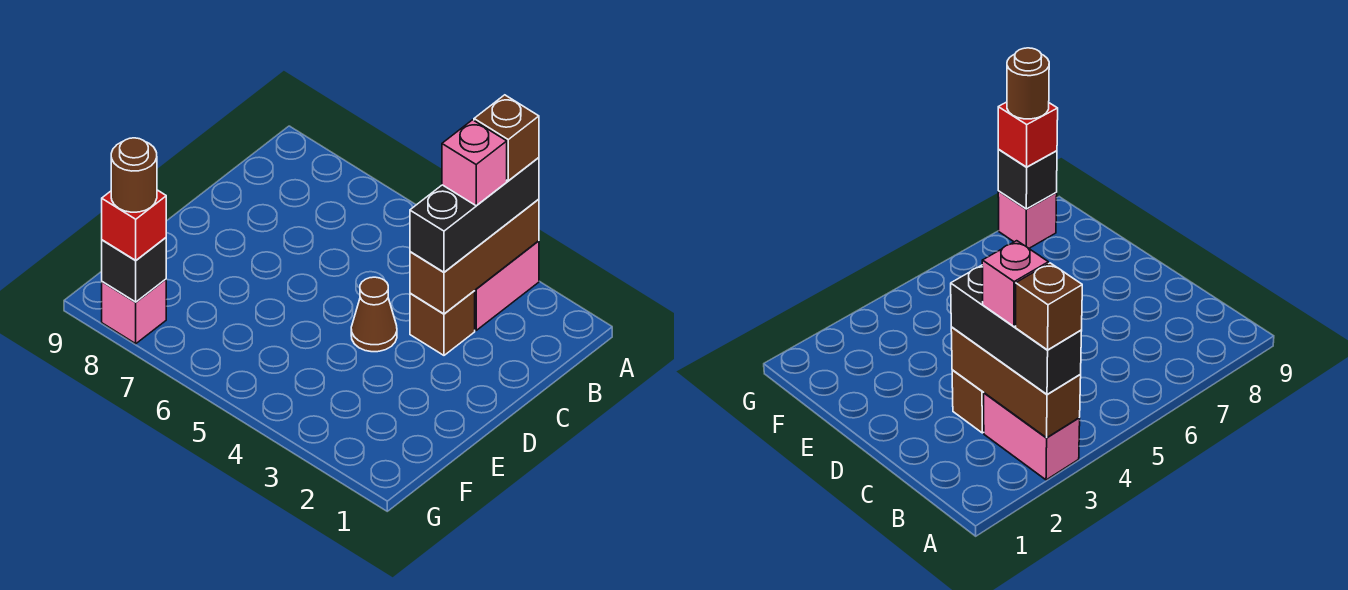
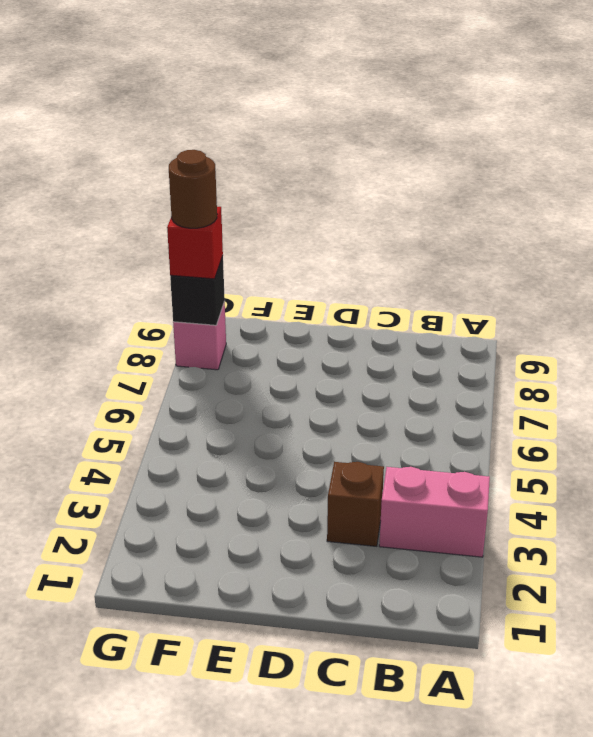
none -> brown cone D4 level 1
none -> brown brick A3:C3 level 2

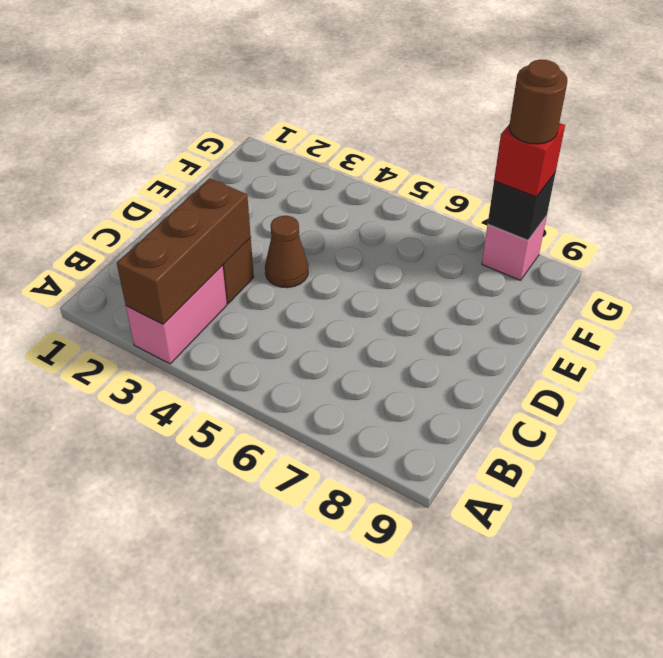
none -> black brick A3:C3 level 3
none -> brown brick A3 level 4

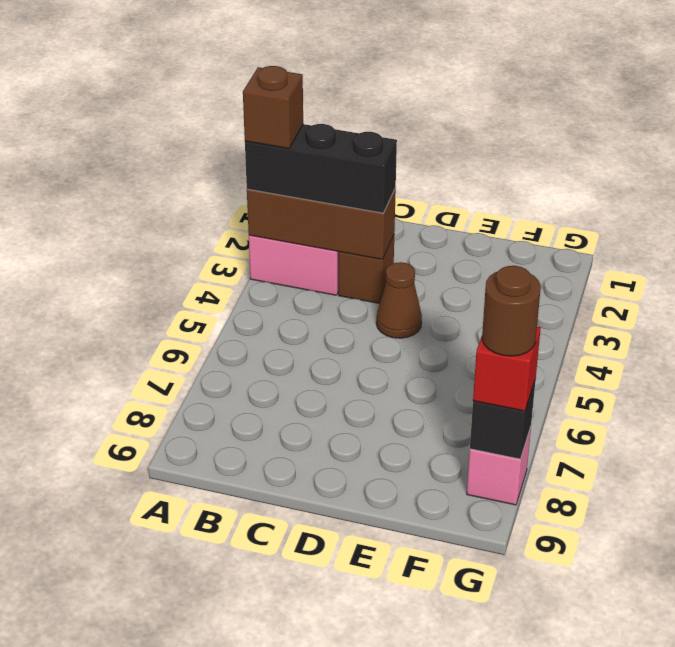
none -> pink brick B3 level 4

